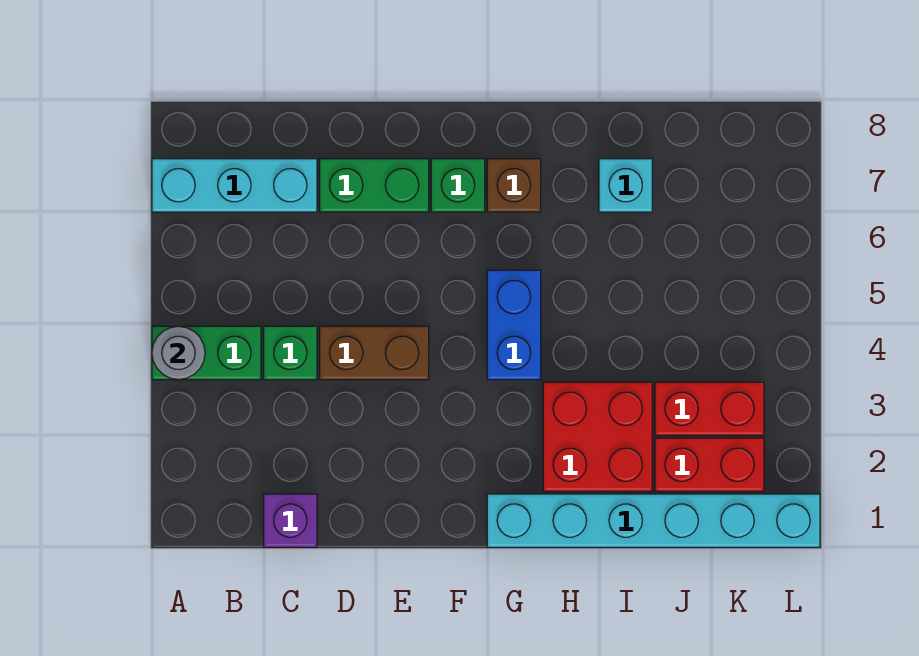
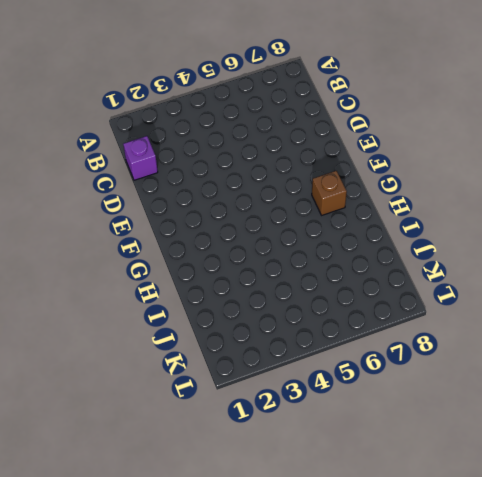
none -> green brick A4:B4 level 1
none -> cyan brick A7:C7 level 1
none -> green brick C4 level 1

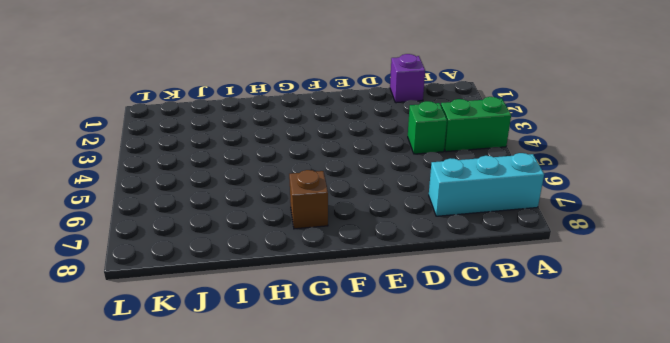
none -> brown brick D4:E4 level 1
none -> green brick D7:E7 level 1
none -> green brick F7 level 1

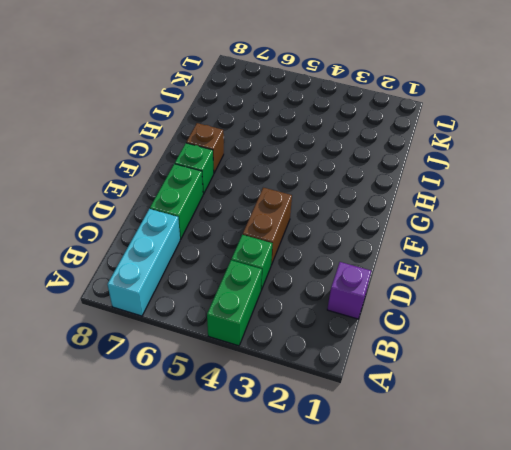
none -> cyan brick G1:L1 level 1
none -> blue brick G4:G5 level 1
none -> red brick H2:I3 level 1

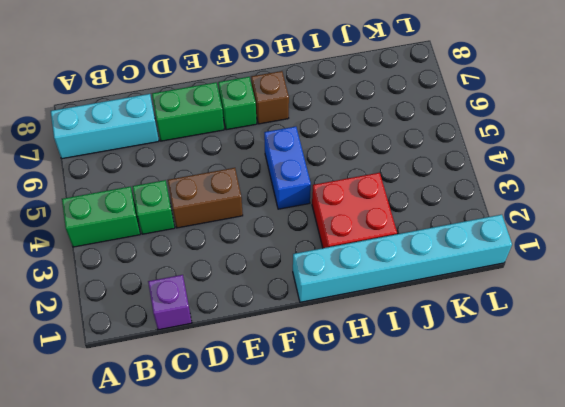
none -> cyan brick I7 level 1
none -> red brick J2:K2 level 1
none -> red brick J3:K3 level 1

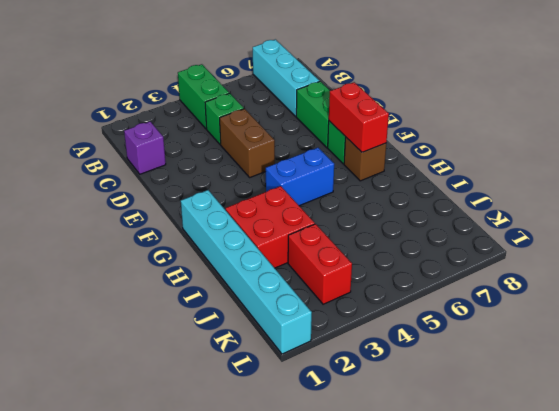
red brick F7:G7 level 2 -> red brick J2:K2 level 1
none -> cyan brick I7 level 1
none -> grey round brick A4 level 2

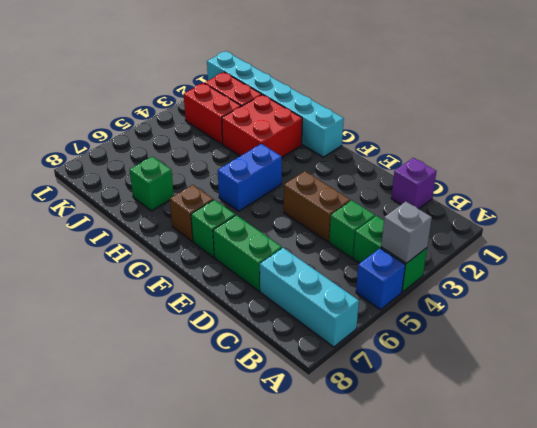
grey brick A4 level 2 -> grey round brick A4 level 2
blue brick A5 level 1 -> none
green brick I7 level 1 -> cyan brick I7 level 1

